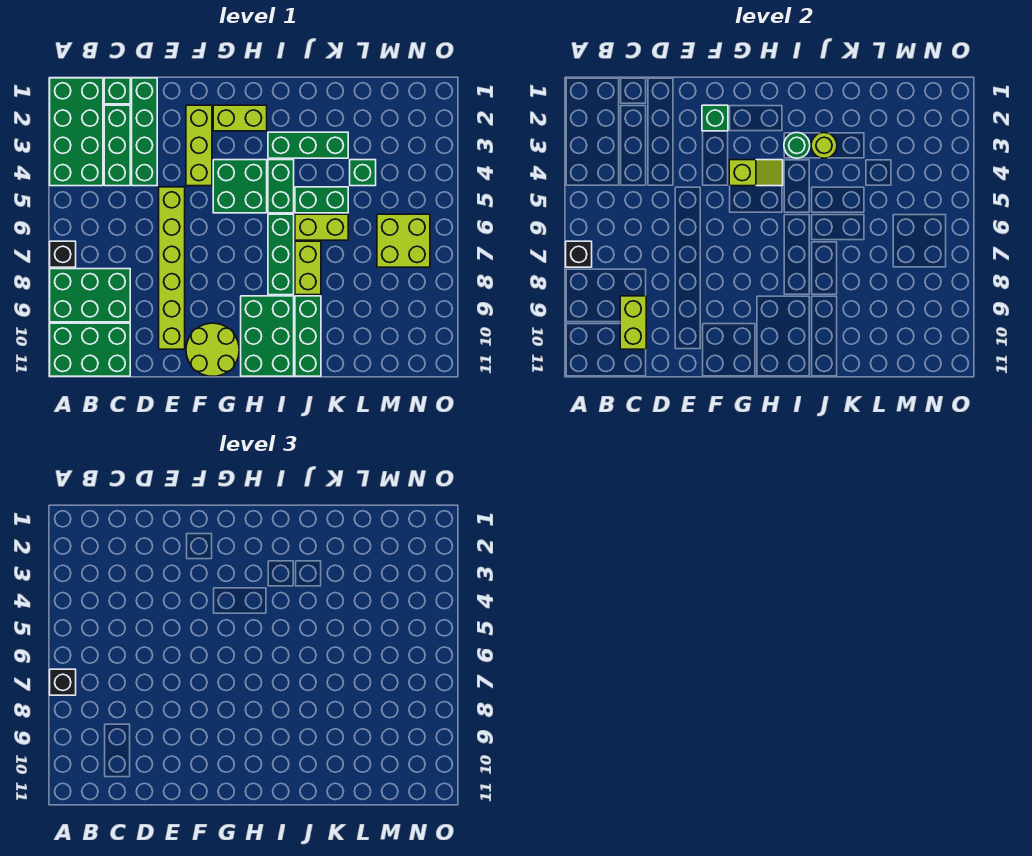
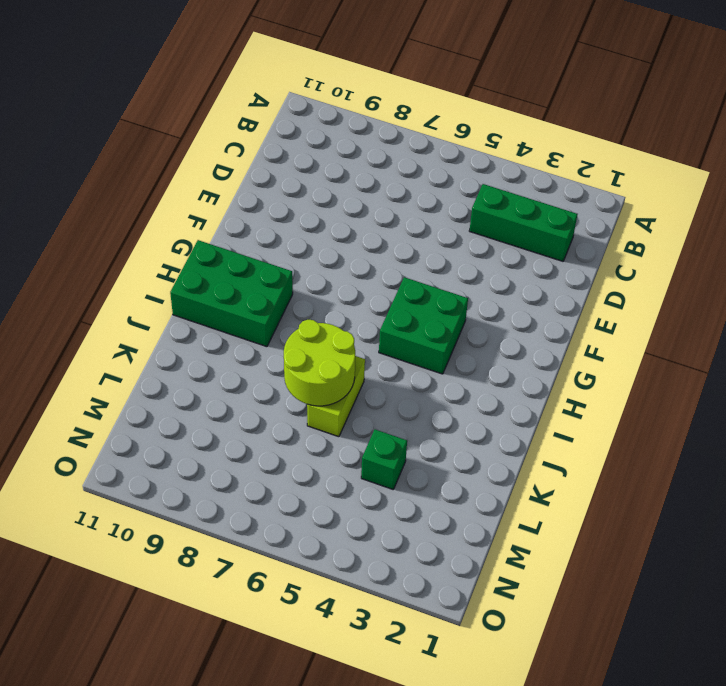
lime round brick J6:K7 level 2 -> lime round brick F10:G11 level 1
none -> green brick A1:B4 level 1
none -> black brick A7 level 1
none -> green brick A8:C9 level 1

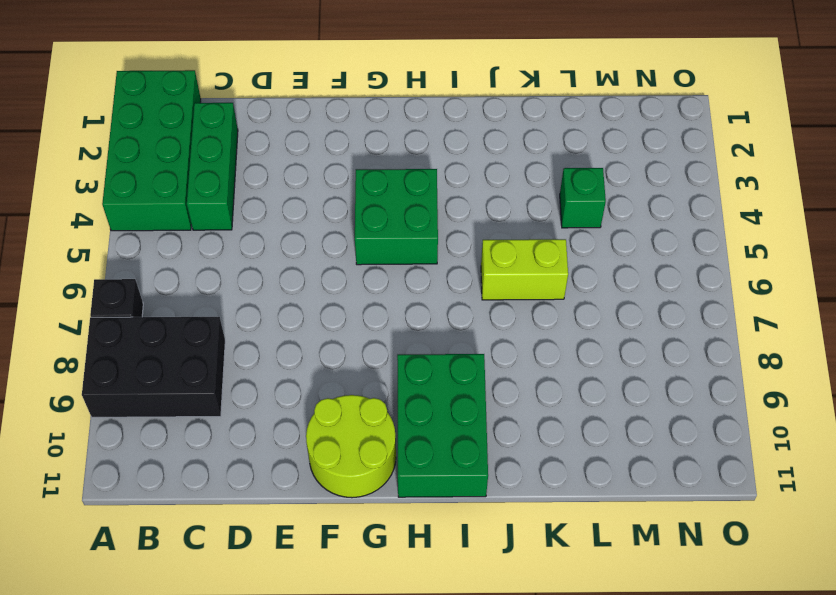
black brick A8:C9 level 1 -> green brick A8:C9 level 1
none -> green brick A10:C11 level 1
none -> green brick C1 level 1
none -> green brick D1:D4 level 1

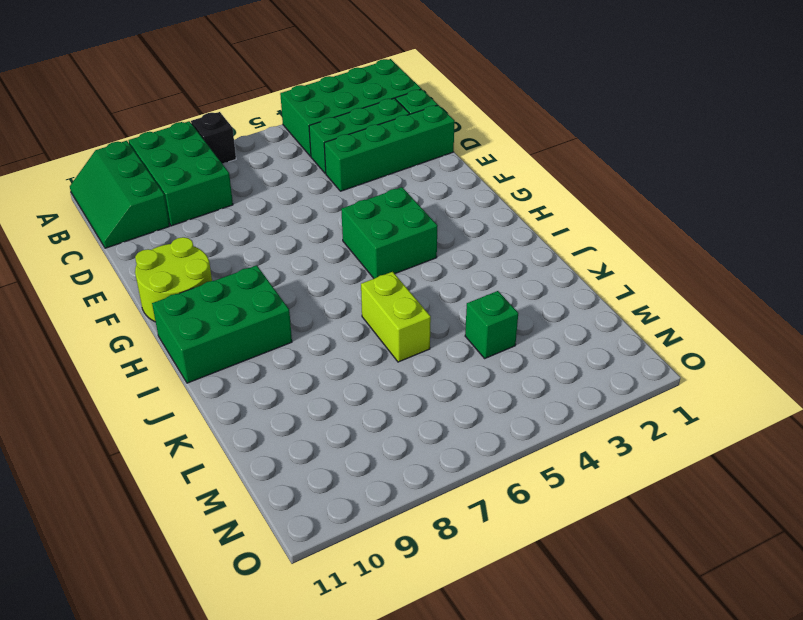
green slope A10:C11 level 1 top 10 -> green brick A10:C11 level 1
none -> lime brick E5:E10 level 1
none -> lime brick F2:F4 level 1
none -> lime brick G2:H2 level 1

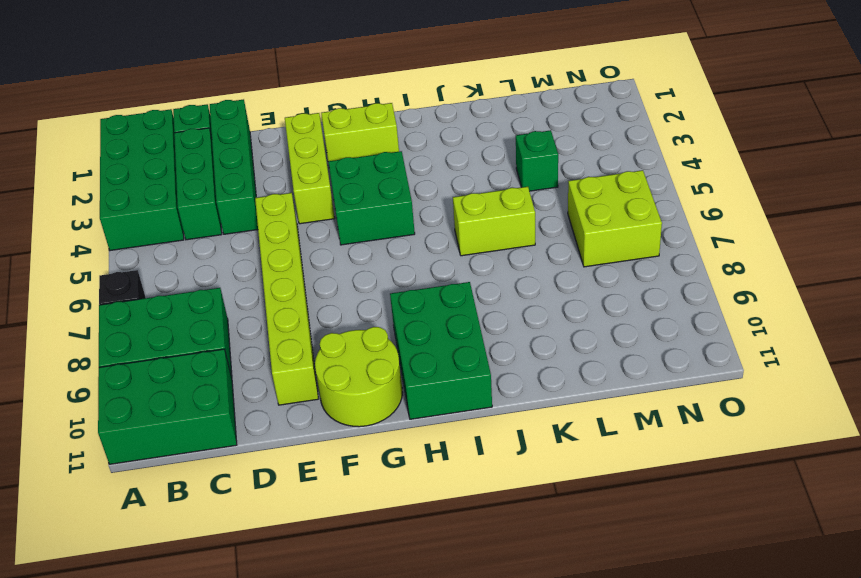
none -> green brick I3:K3 level 1
none -> green brick I4:I5 level 1
none -> green brick I6:I8 level 1

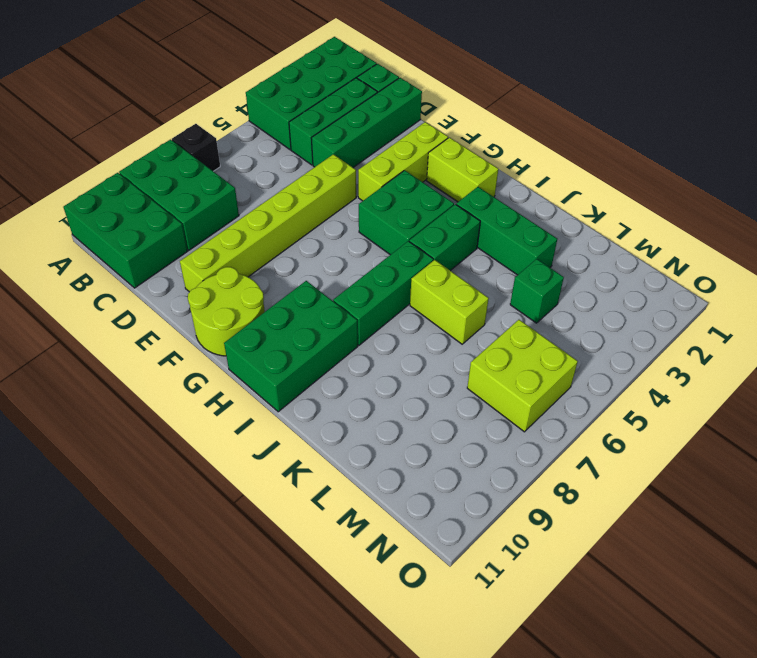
none -> green brick J5:K5 level 1
none -> lime brick J7:J8 level 1
none -> green brick J9:J11 level 1

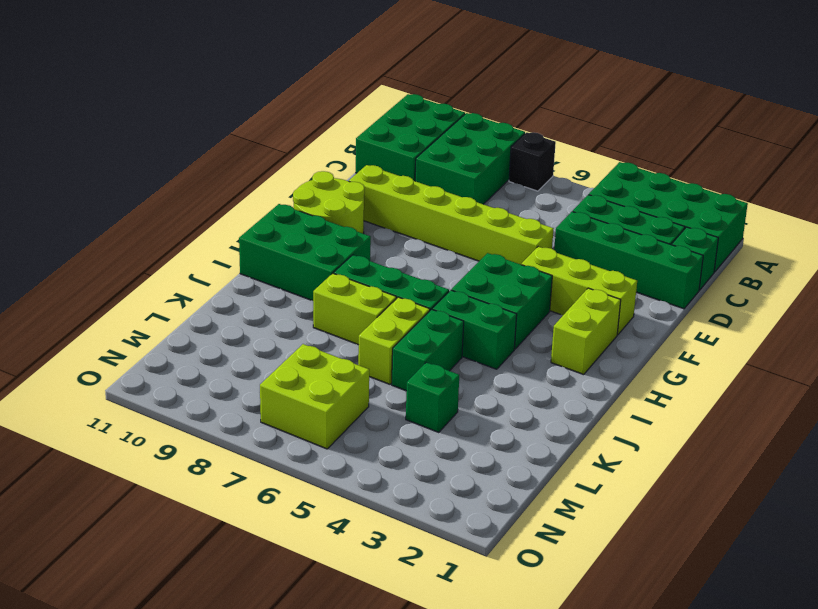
none -> green brick I3:K3 level 1
none -> green brick J9:J11 level 1
none -> black brick A7 level 2

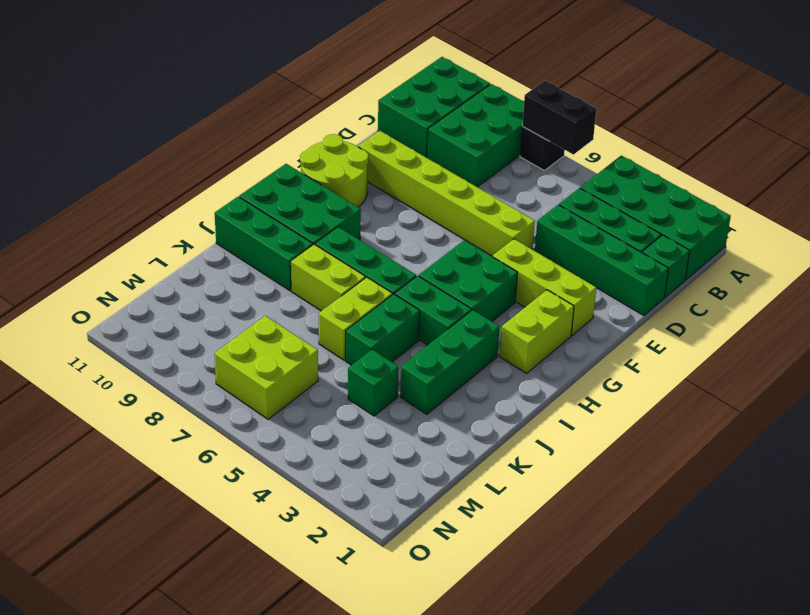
black brick A6:A7 level 2 -> black brick A7 level 2
none -> lime brick C9:C10 level 2
none -> green brick F2 level 2
none -> lime slope G4:H4 level 2 top G

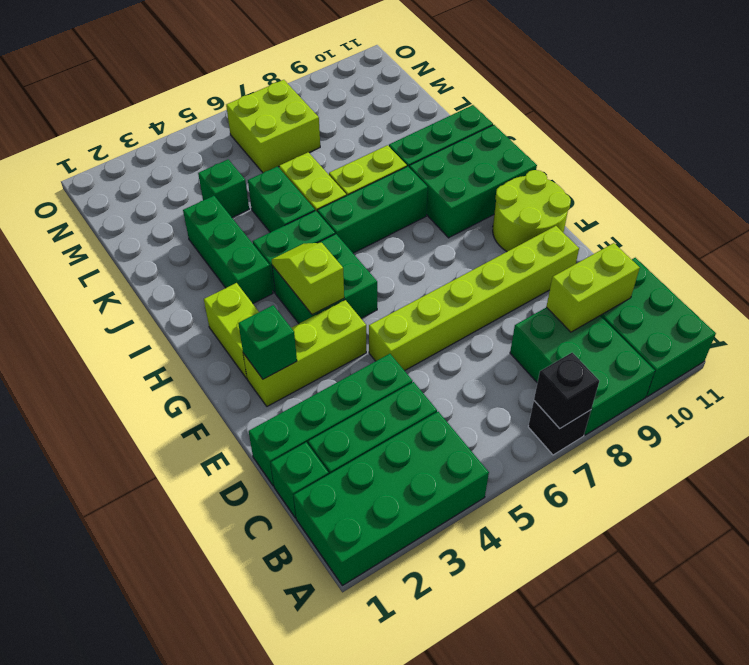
none -> green round brick I3 level 2
none -> lime round brick J3 level 2
none -> black brick A7 level 3

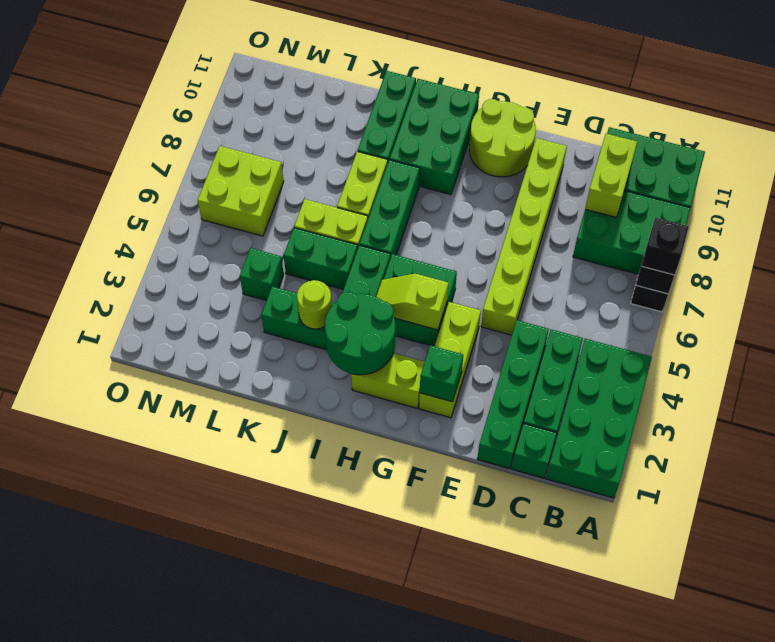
green round brick H2:I3 level 2 -> green round brick I3 level 2

